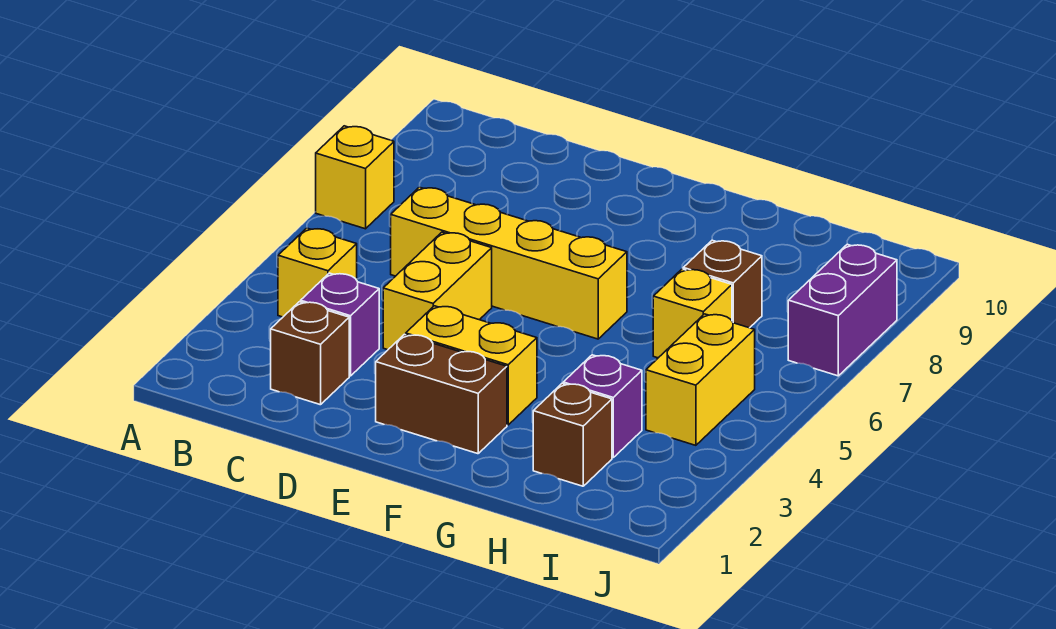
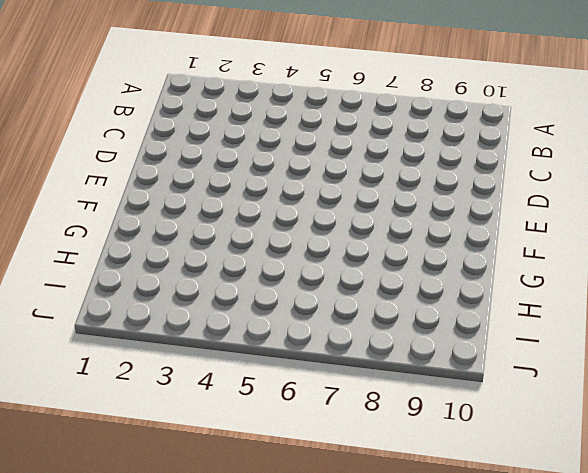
none -> yellow brick A7 level 1
none -> yellow brick B4 level 1
none -> brown brick C2 level 1

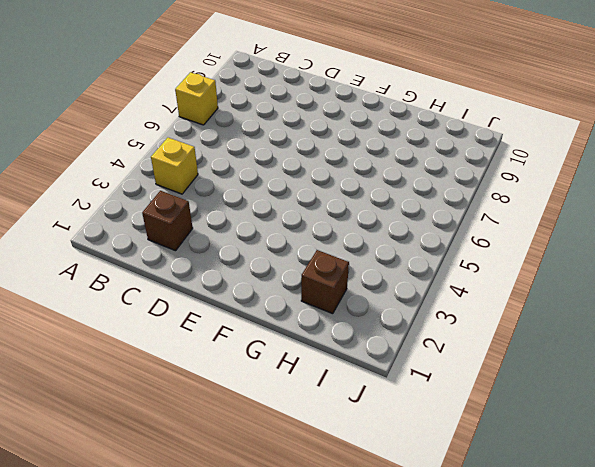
none -> purple brick C3 level 1
none -> yellow brick C6:F6 level 1
none -> yellow brick D4:D5 level 1

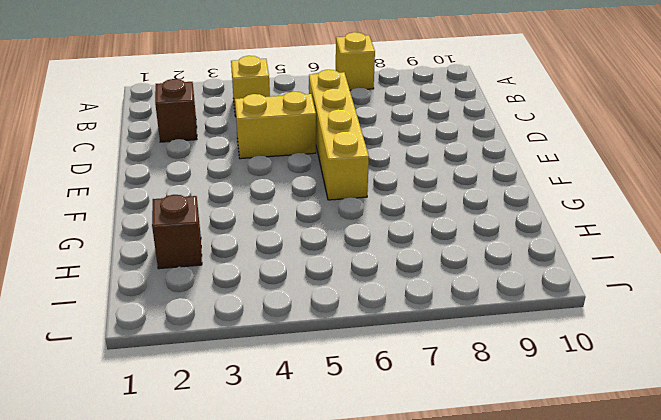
none -> purple brick C3 level 1
none -> brown brick E2:F2 level 1
none -> yellow brick E3:F3 level 1

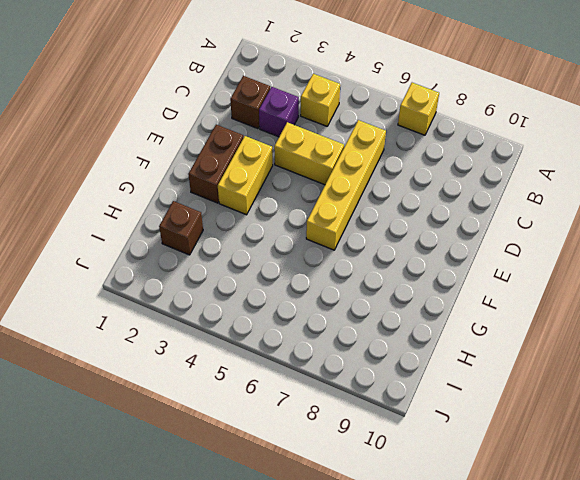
none -> purple brick H3 level 1
none -> yellow brick H6 level 1
none -> brown brick H7 level 1

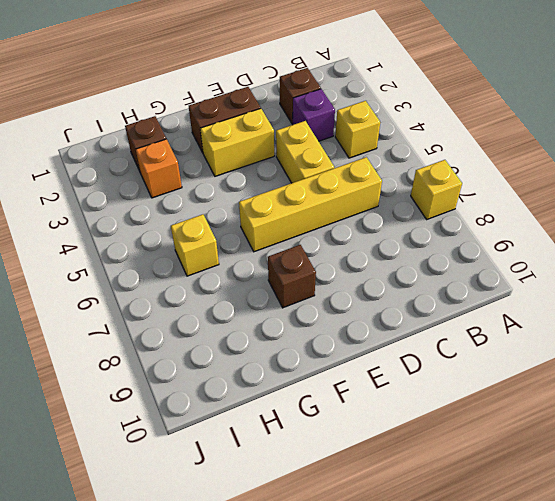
brown brick F8 level 1 -> brown brick H7 level 1
orange brick H3 level 1 -> purple brick H3 level 1
none -> yellow brick I4:I5 level 1
none -> purple brick J7:J8 level 1

